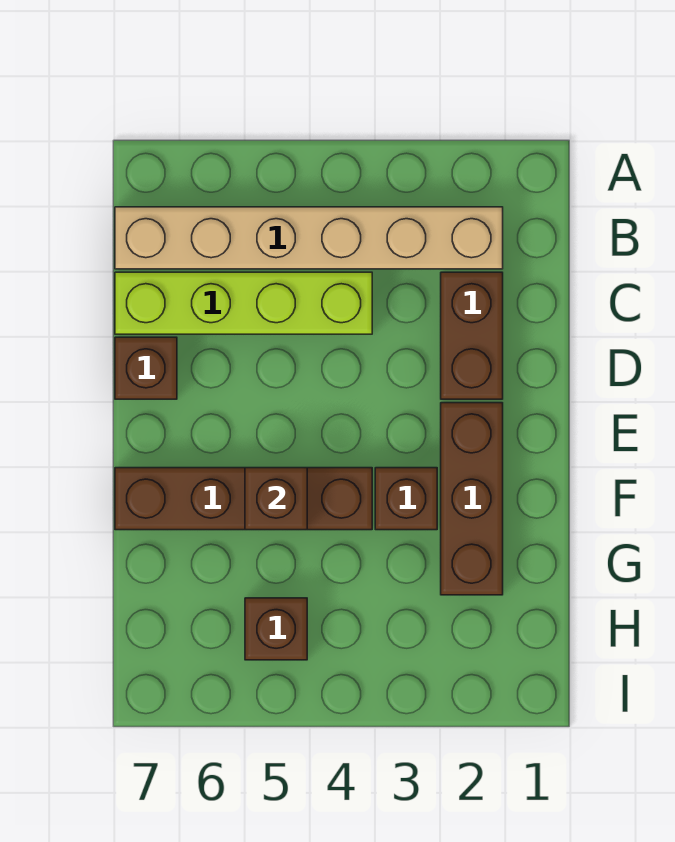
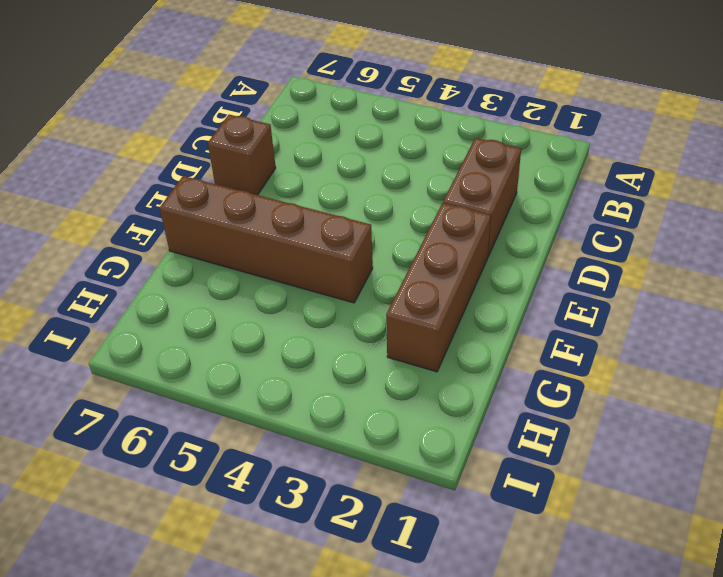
none -> tan brick B2:B7 level 1
none -> lime brick C4:C7 level 1

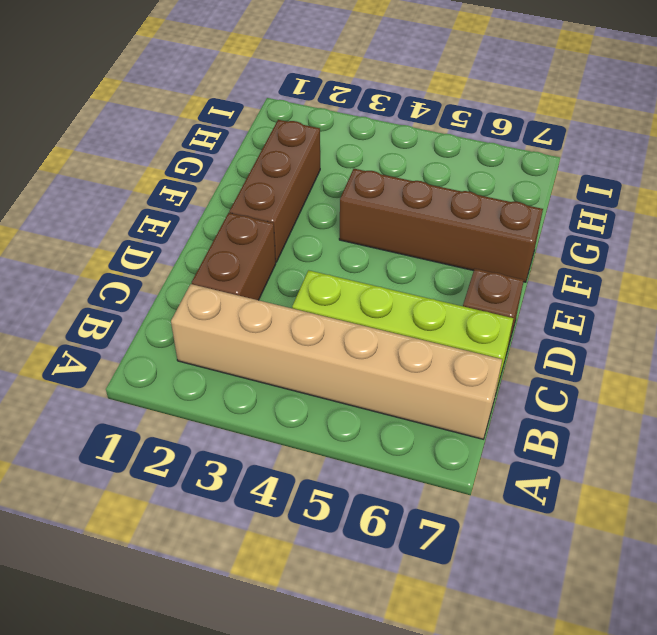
none -> brown brick F3 level 1
none -> brown brick H5 level 1

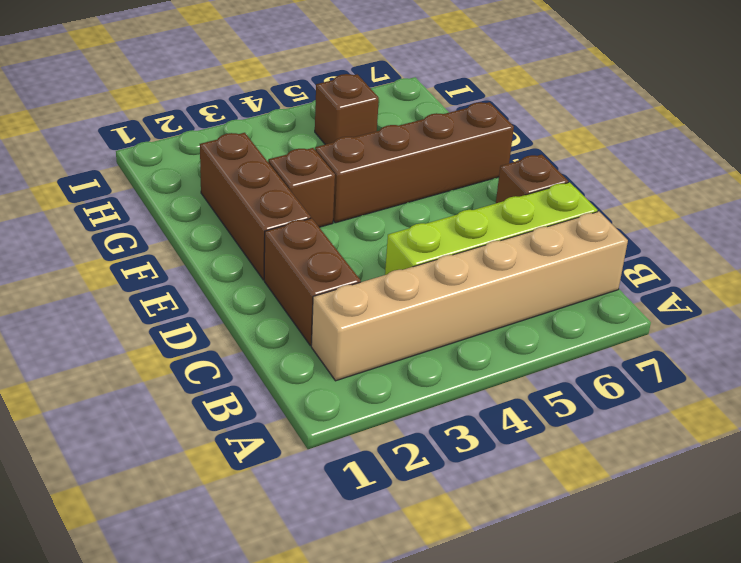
none -> brown brick F5 level 2

